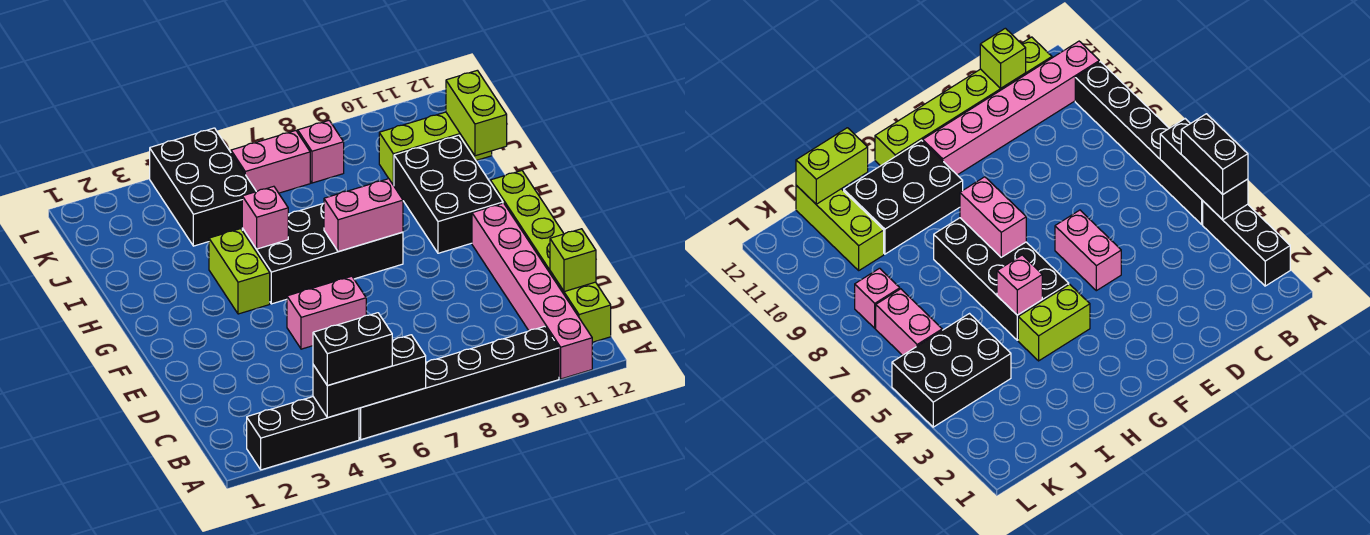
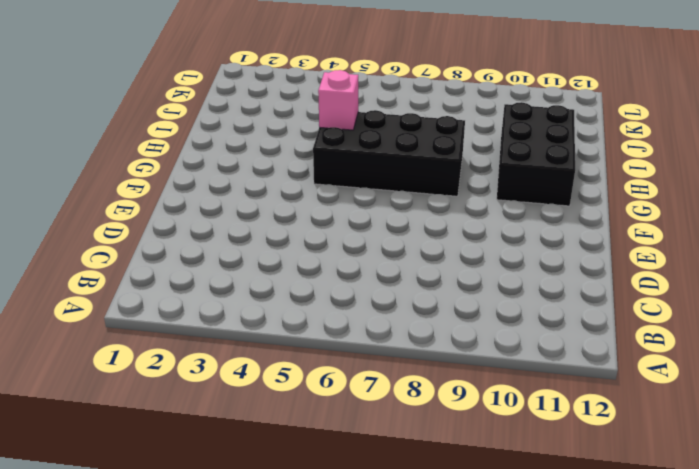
none -> black brick A2:A4 level 1
none -> black brick A5:A10 level 1
none -> pink brick A11:F11 level 1

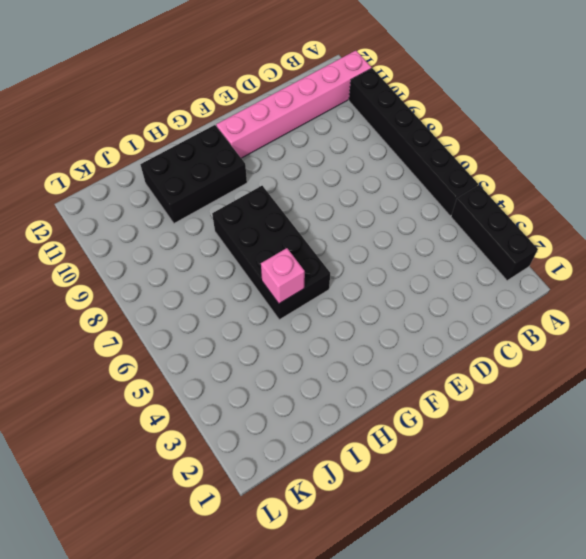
none -> lime brick B12:G12 level 1
none -> pink brick E5:E6 level 1
none -> lime brick G4:H4 level 1

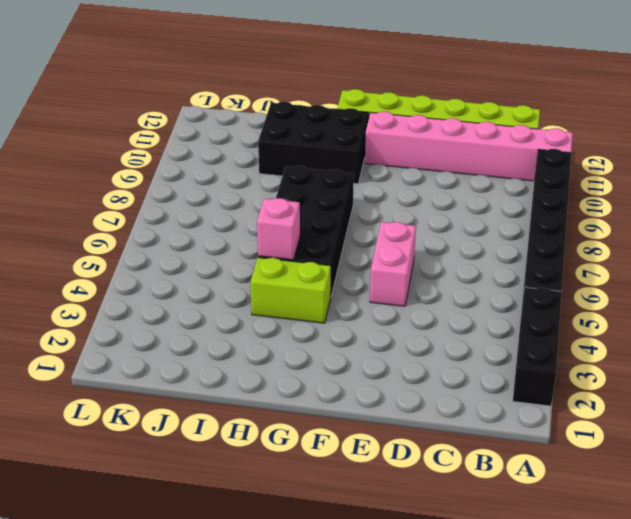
none -> black brick J4:L5 level 1
none -> lime brick J10:J12 level 1
none -> pink brick K6:K7 level 1

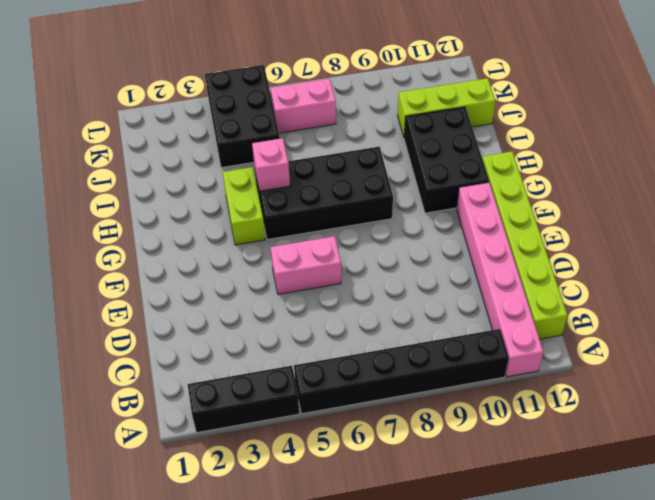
none -> pink brick K8 level 1
none -> black brick A4:A6 level 2
none -> lime brick C12 level 2

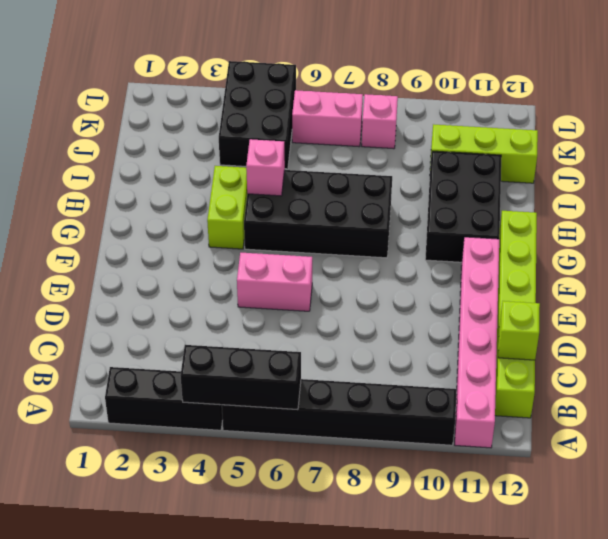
none -> pink brick G7:G8 level 2
none -> lime brick I12:J12 level 2
none -> black brick A4:A5 level 3

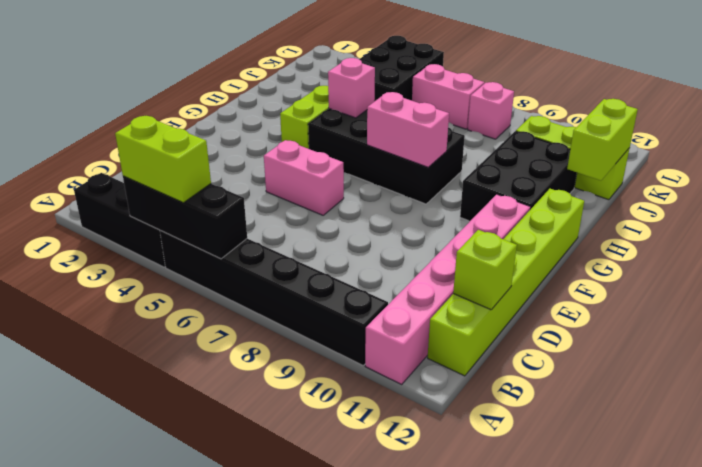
lime brick A4:A5 level 3 -> black brick A4:A5 level 3

